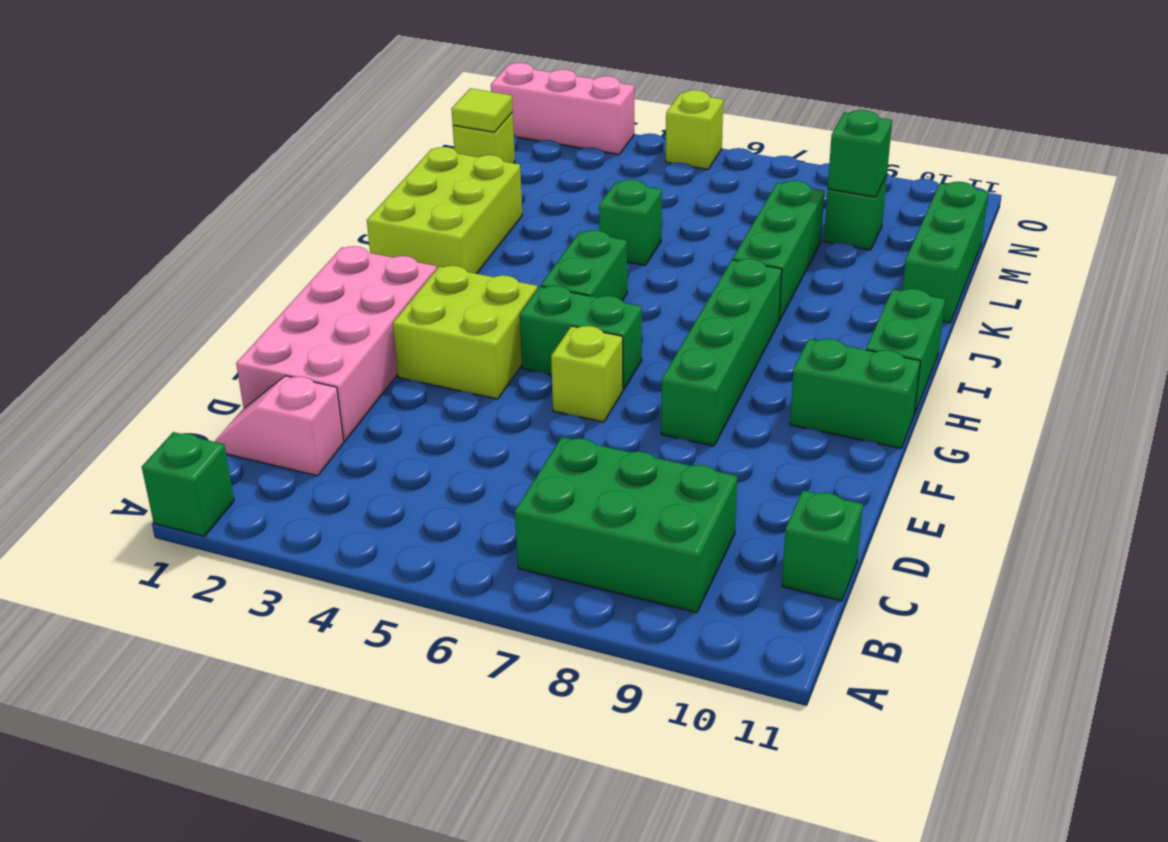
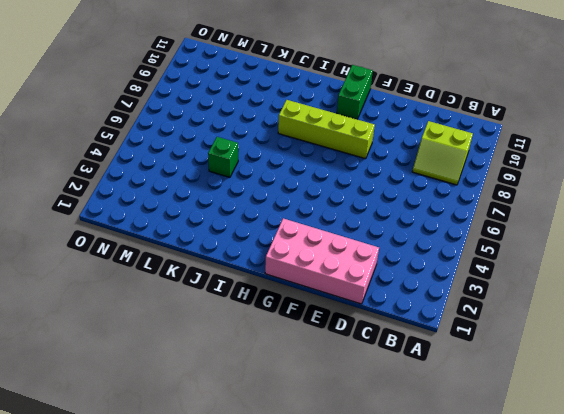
lime slope B8:C9 level 1 top 9 -> green brick B7:C9 level 1
lime brick F8:I8 level 1 -> green brick F8:I8 level 1
none -> green brick A1 level 1
none -> pink slope C1:C2 level 1 top 2
none -> green brick C11 level 1

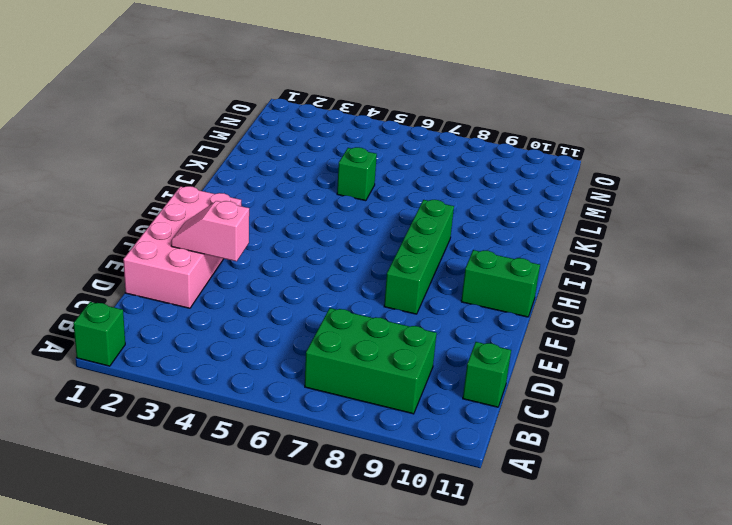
pink slope E2:E3 level 2 top 3 -> pink slope C1:C2 level 1 top 2
none -> lime brick F3:G4 level 1
none -> lime brick F6 level 1
none -> green brick G5:G6 level 1

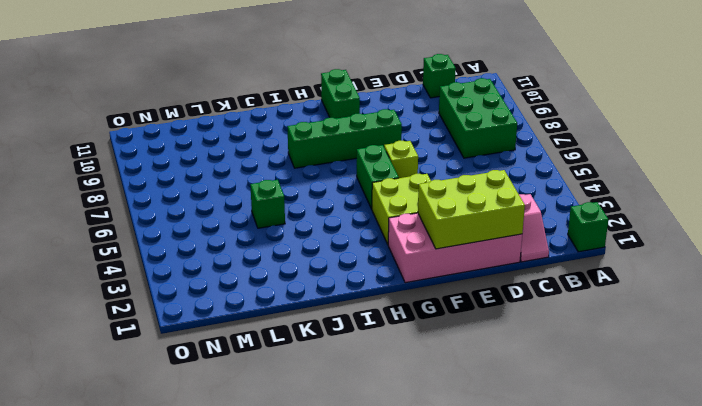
lime brick D1:F2 level 2 -> lime brick I1:K2 level 1
none -> green brick H5:I5 level 1
none -> green brick H11:I11 level 1
none -> green brick J8:L8 level 1

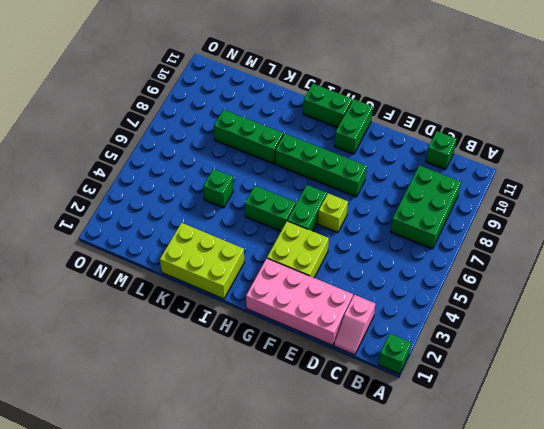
none -> green brick K11:M11 level 1
none -> lime brick M1 level 1
none -> green brick M9 level 1

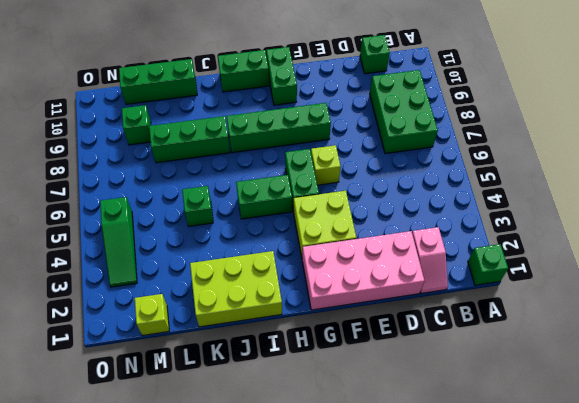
green slope N3:N5 level 1 top 5 -> none
none -> pink brick O1:O3 level 1
none -> lime brick O5 level 1
none -> lime tile M1 level 2

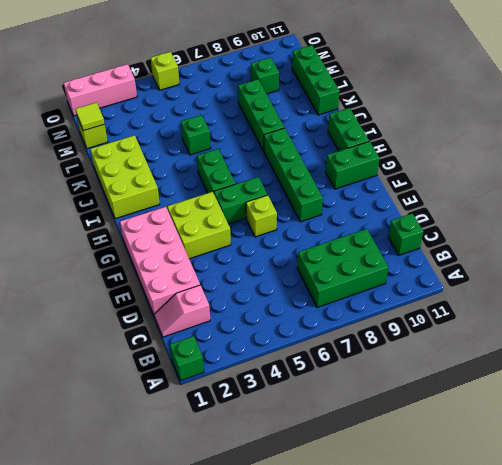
none -> green brick M9 level 2

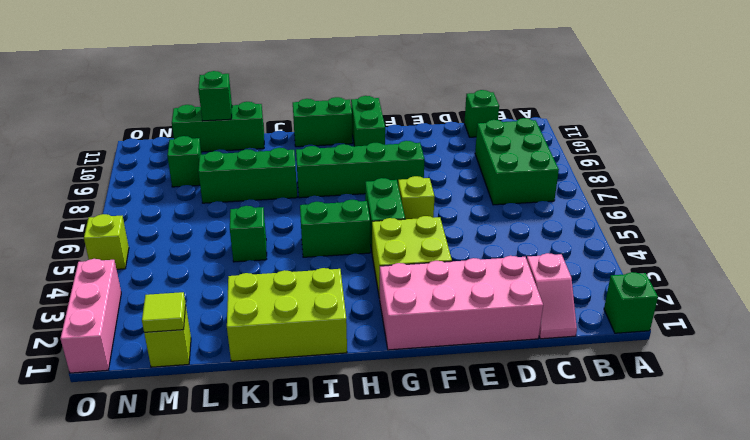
green brick L11 level 2 -> green brick M9 level 2

